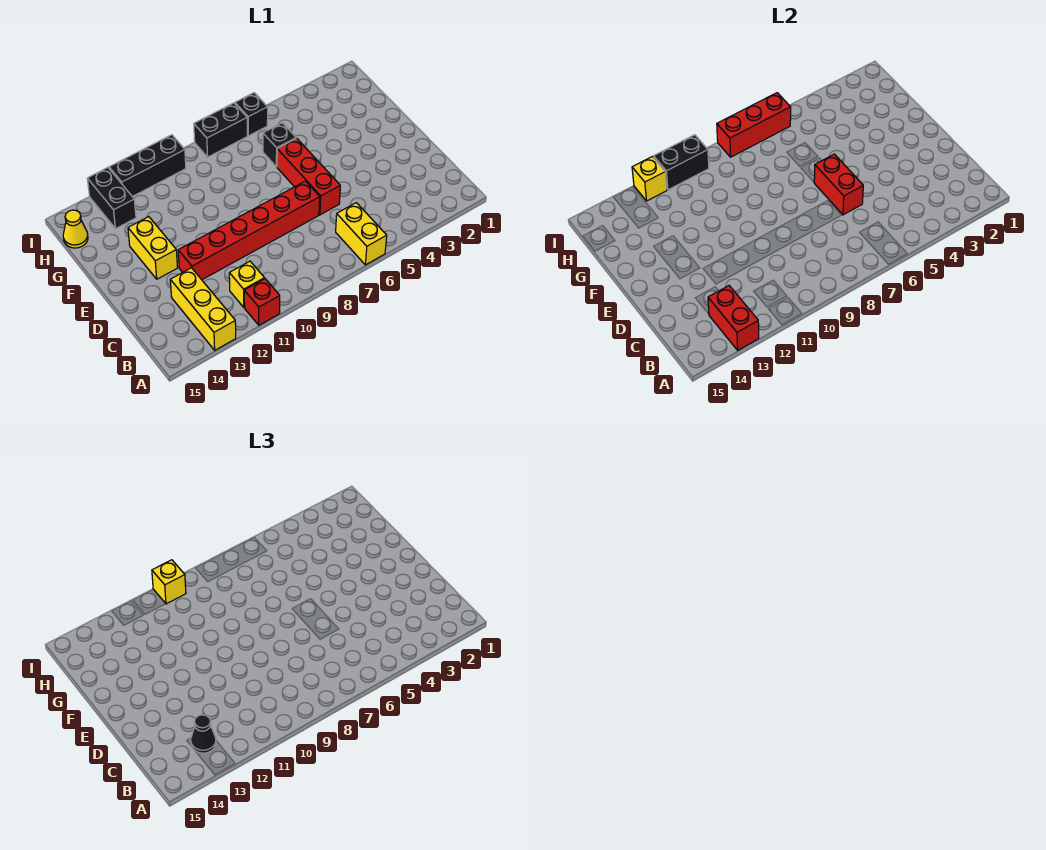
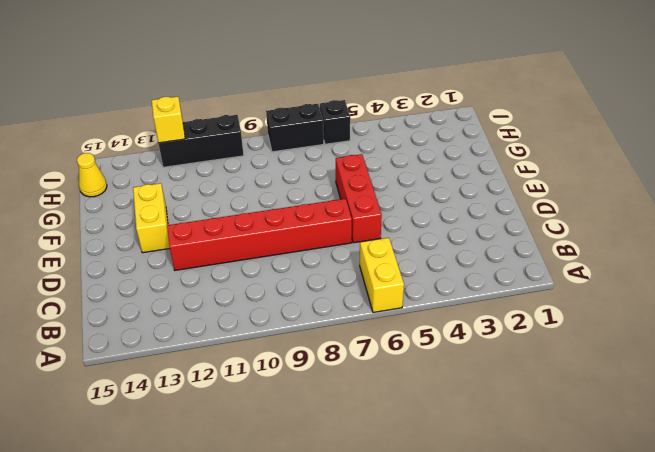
none -> red brick A11 level 1
none -> yellow brick A13:C13 level 1
none -> yellow brick B11 level 1

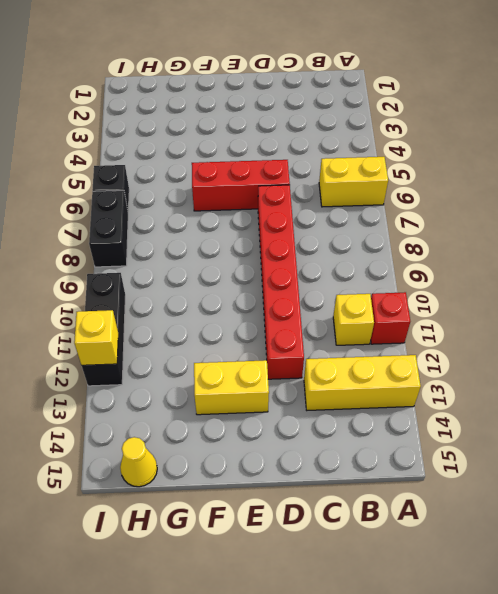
none -> black brick G6 level 1
none -> black brick H13:I13 level 1
none -> red brick A13:B13 level 2

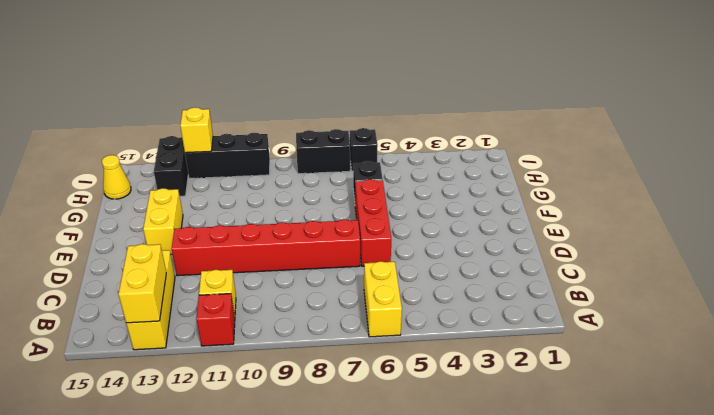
yellow brick A13:B13 level 2 -> red brick A13:B13 level 2
none -> red brick D6:E6 level 2
none -> red brick I6:I8 level 2
none -> black brick I10:I11 level 2

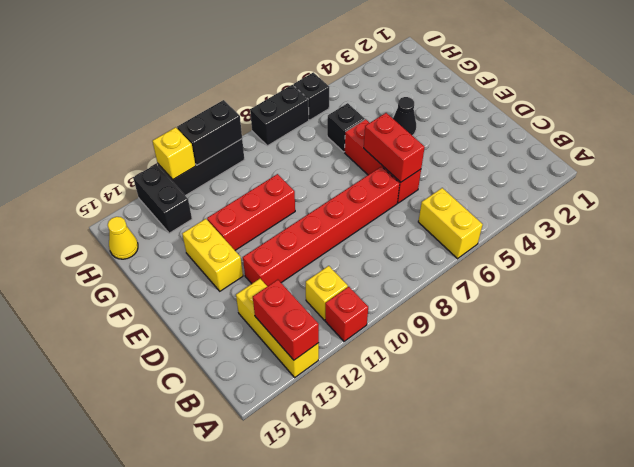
black cone F4 level 1 -> black cone B13 level 3
red brick F10:F12 level 1 -> red brick I6:I8 level 2
none -> yellow brick I10 level 3

